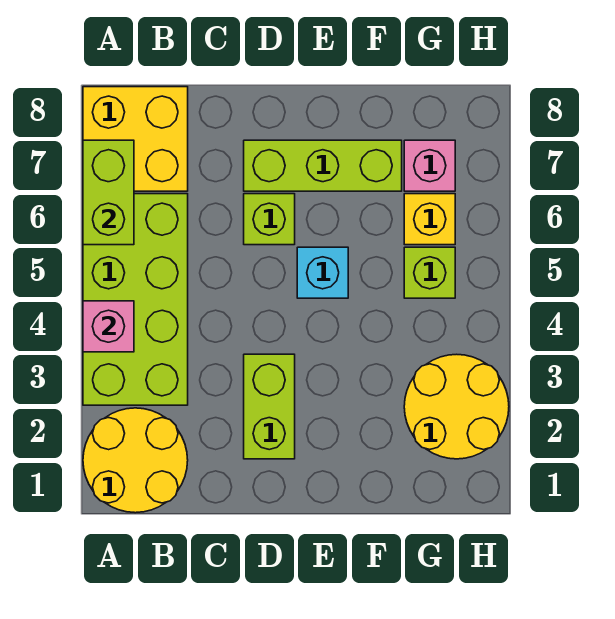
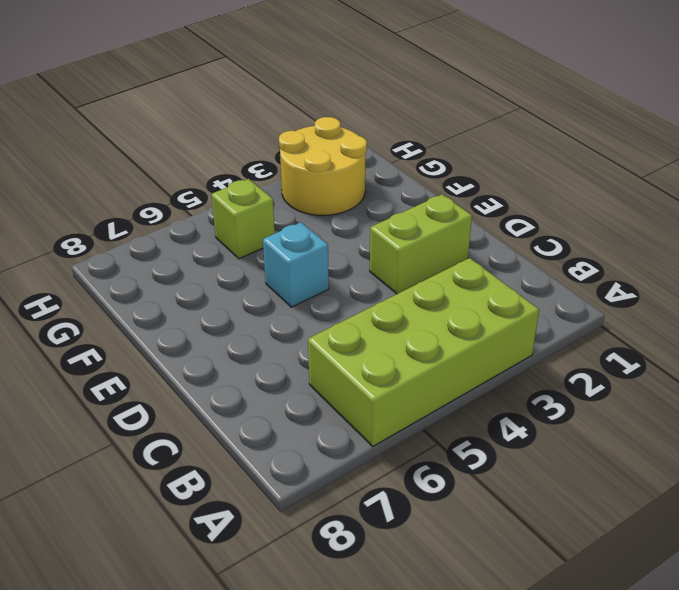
none -> yellow round brick A1:B2 level 1
none -> yellow brick A7:B8 level 1
none -> lime brick D6 level 1

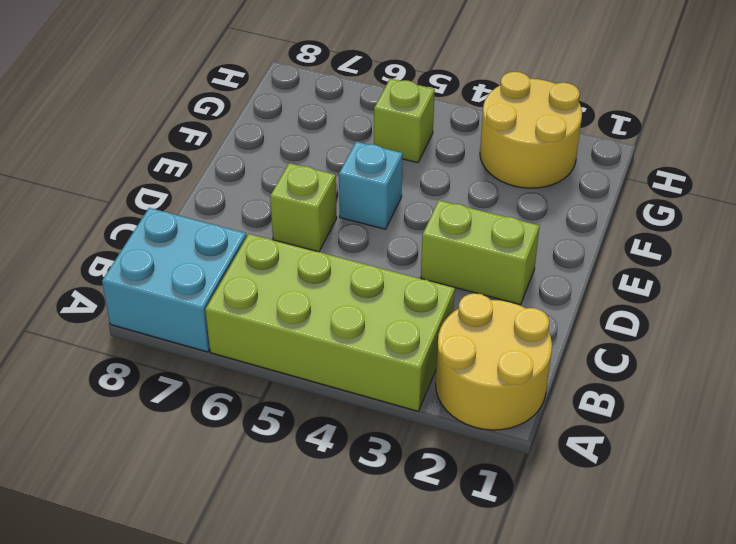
cyan brick A7:B8 level 1 -> yellow brick A7:B8 level 1
none -> lime brick D7:F7 level 1
none -> yellow brick G6 level 1
none -> pink brick G7 level 1

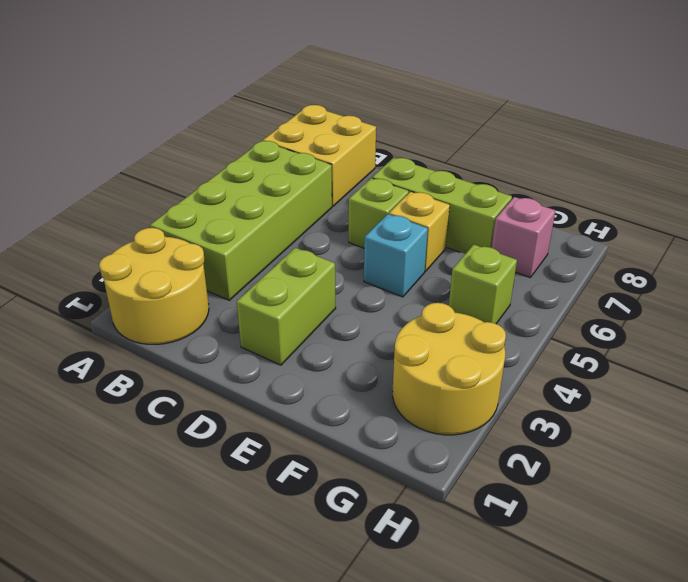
yellow brick E6 level 1 -> yellow brick G6 level 1
none -> pink brick A4 level 2
none -> lime brick A6:A7 level 2

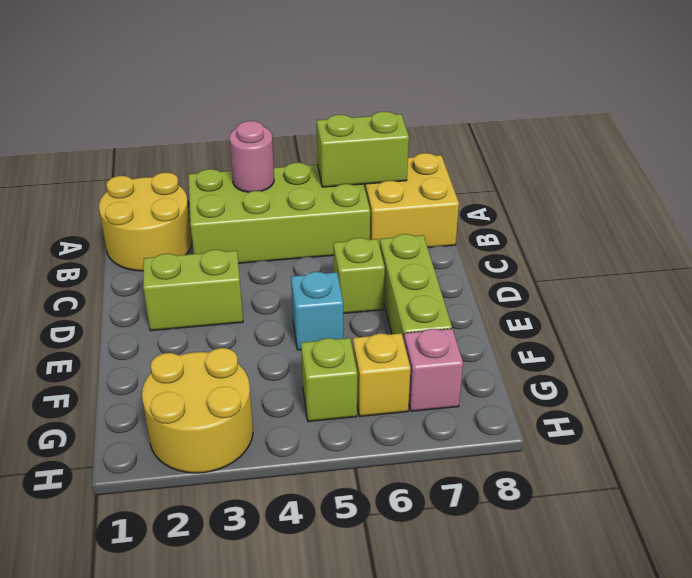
pink round brick A4 level 2 -> pink brick A4 level 2

